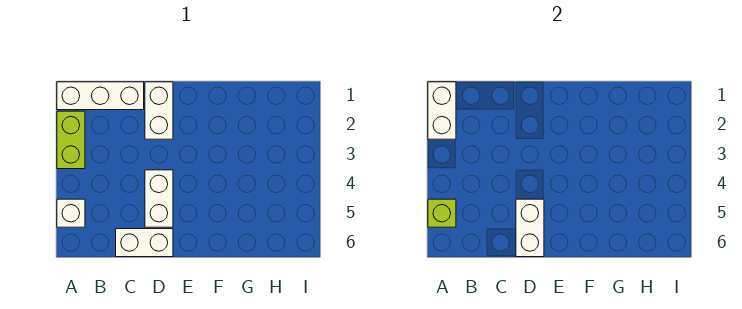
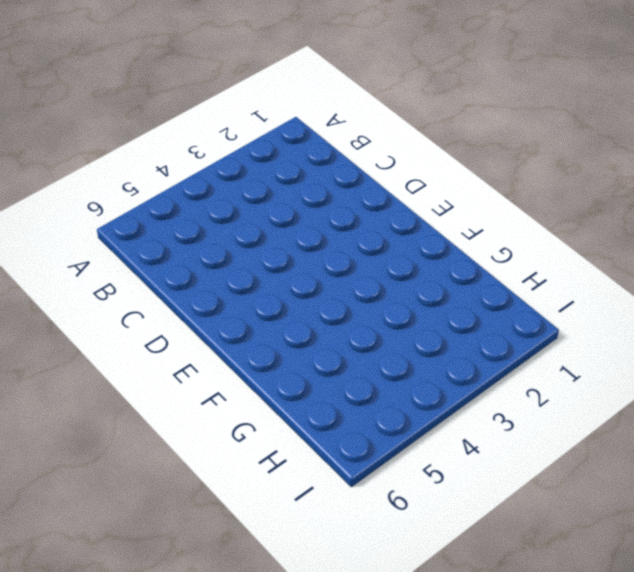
none -> white brick A1:C1 level 1
none -> lime brick A2:A3 level 1

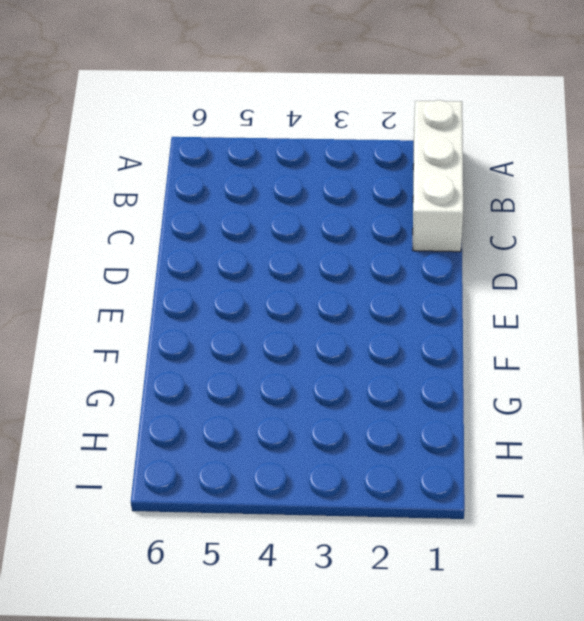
none -> lime brick A2:A3 level 1
none -> white brick A5 level 1

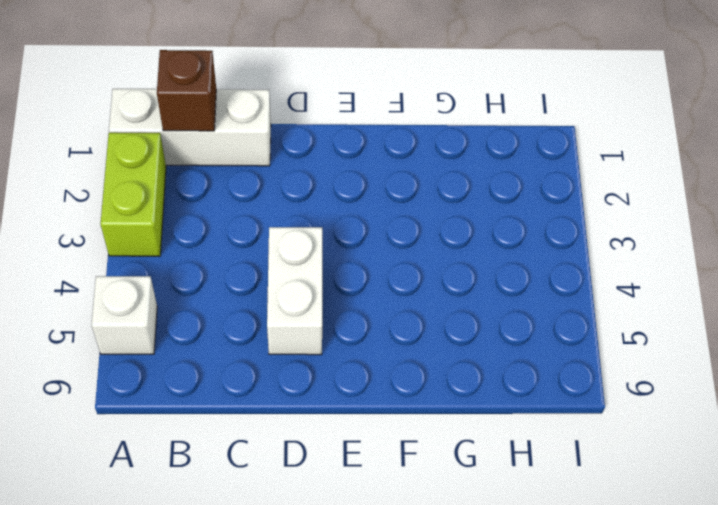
brown brick B1 level 2 -> none
none -> white brick C6:D6 level 1
none -> white brick D1:D2 level 1

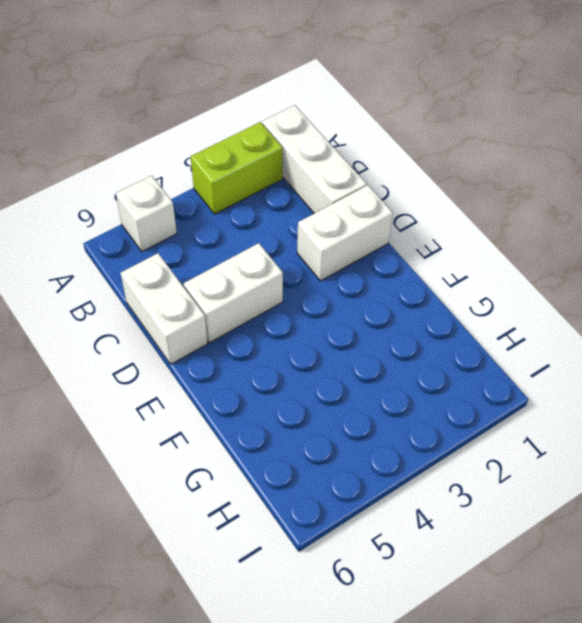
none -> white brick A1:A2 level 2
none -> lime brick A5 level 2

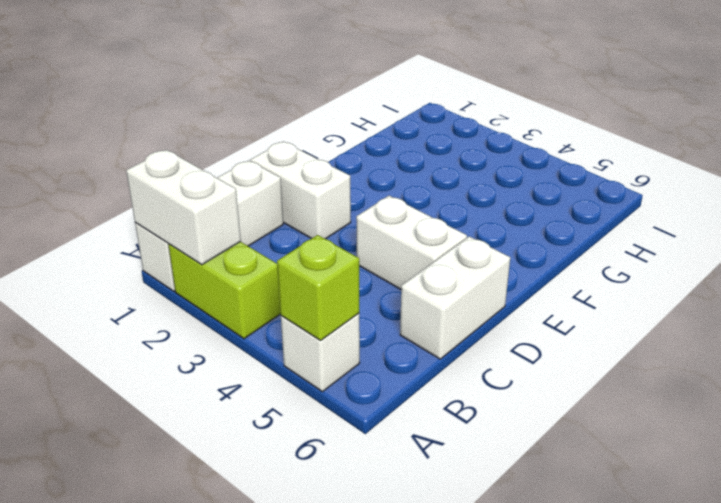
none -> white brick D5:D6 level 2

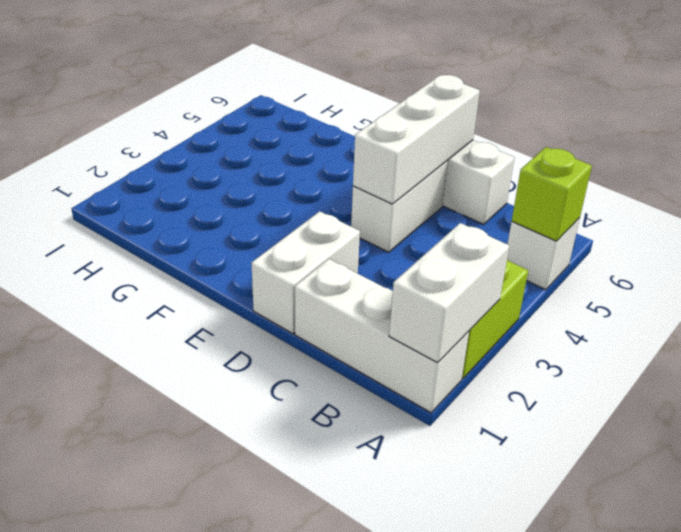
white brick D4:D6 level 2 -> white brick D5:D6 level 2

